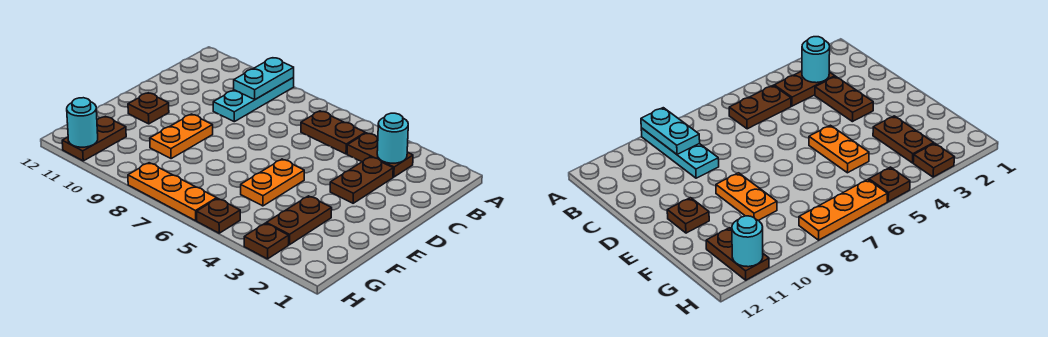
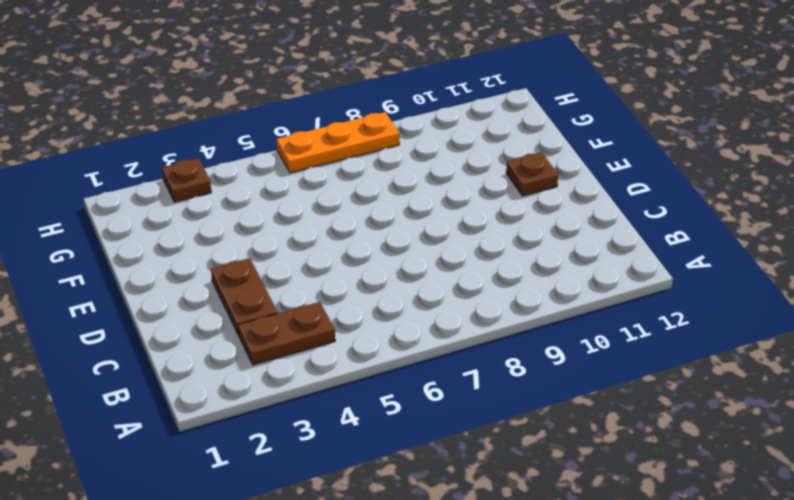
none -> cyan plate A9:C9 level 1
none -> brown plate B5:B6 level 1
none -> orange plate E5:F5 level 1

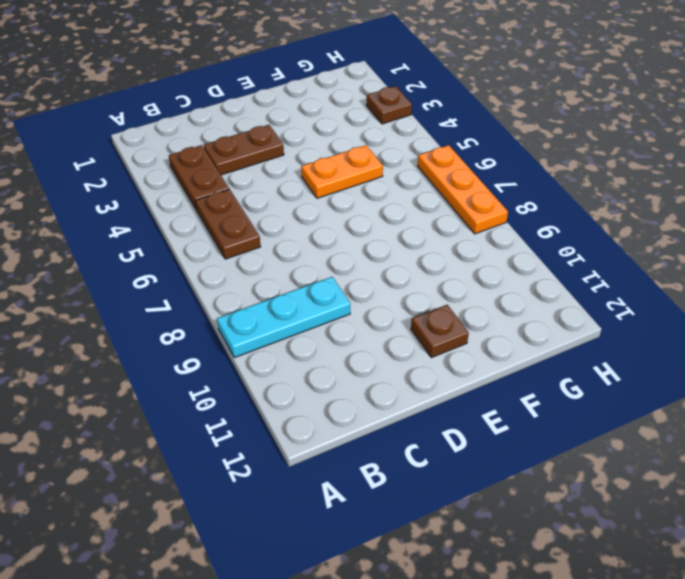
none -> orange plate E9:F9 level 1
none -> brown plate F3:G3 level 1
none -> brown plate G11:H11 level 1

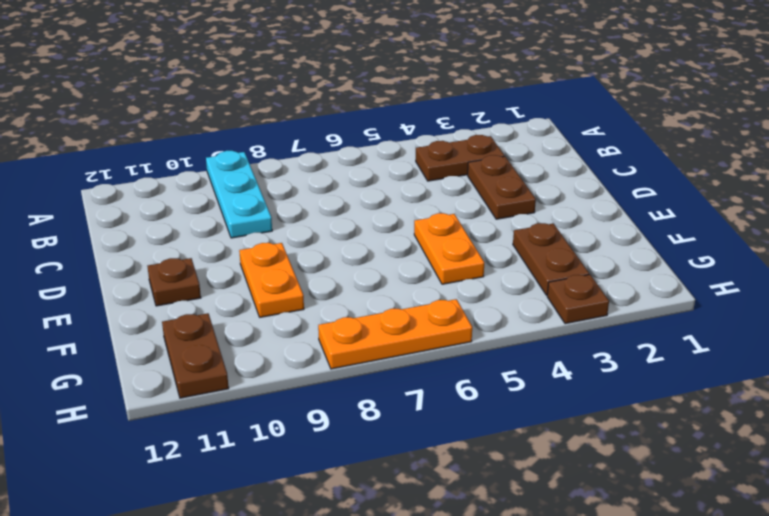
none -> brown plate B5:B6 level 1
none -> brown plate H5 level 1
none -> cyan plate A9:B9 level 2

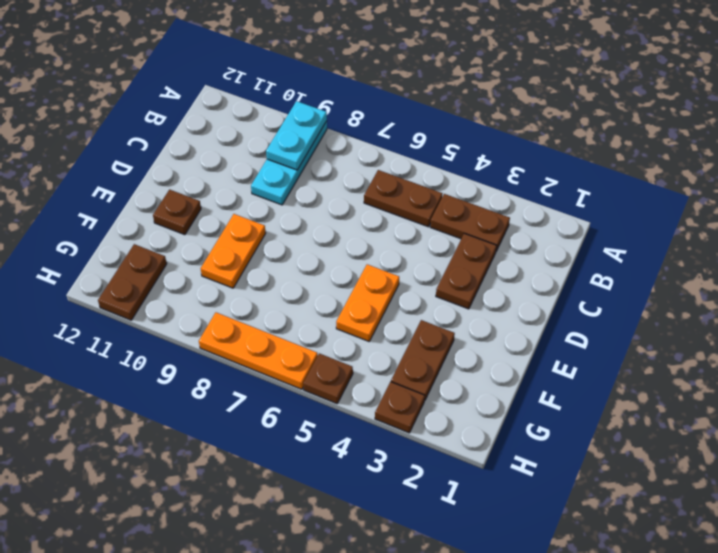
none -> cyan round brick B3 level 2
none -> cyan round brick H11 level 2

